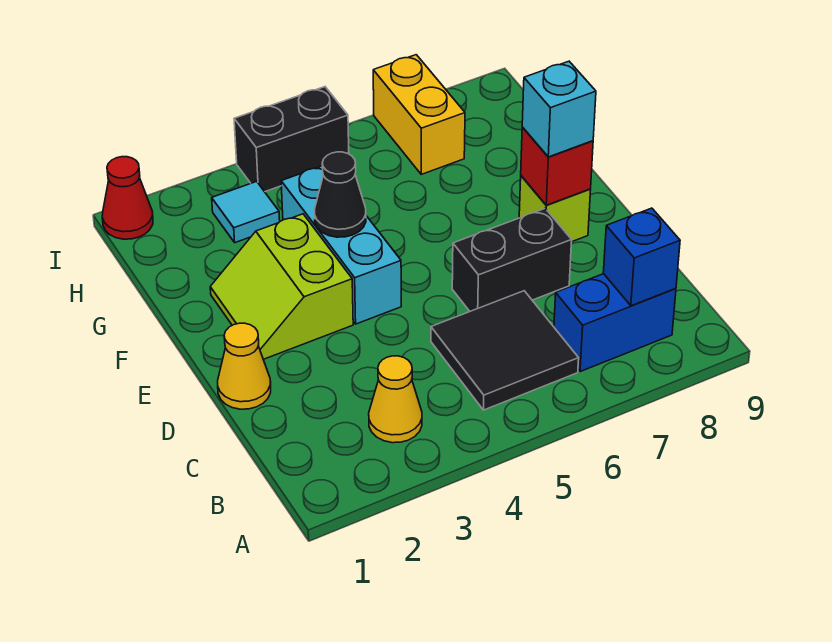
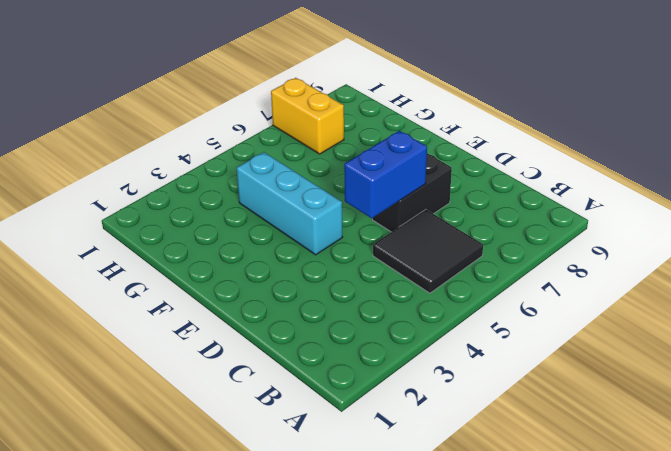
blue brick D5:D6 level 2 -> blue brick B7:B8 level 1
none -> yellow cone B3 level 1
none -> yellow cone D1 level 1
none -> lime slope E2:F3 level 1 top 3

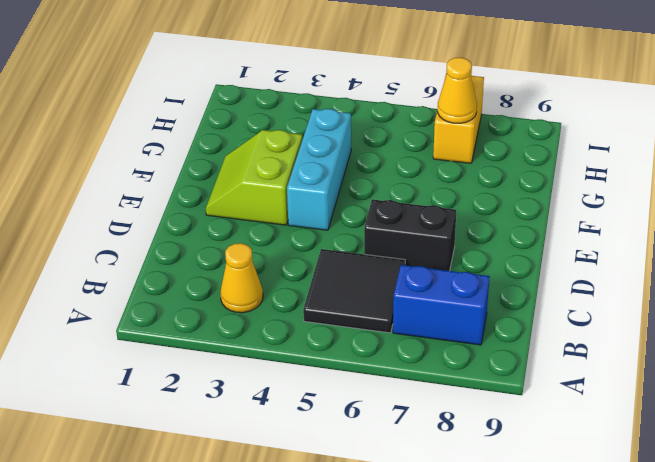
yellow cone H7 level 2 -> yellow cone D1 level 1
none -> lime brick E8 level 1
none -> cyan tile H3 level 1
none -> red cone I1 level 1

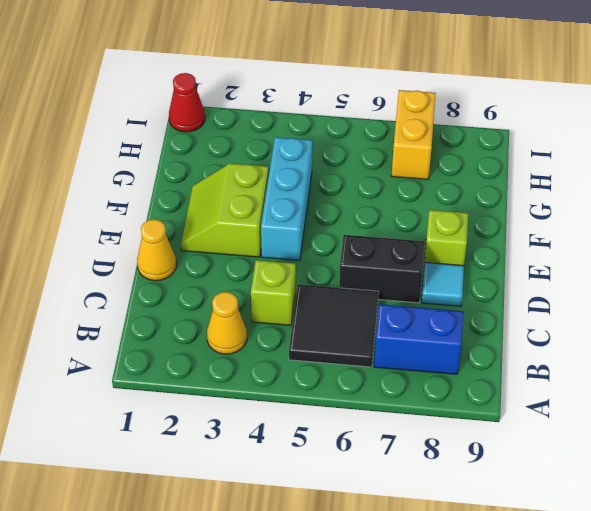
lime brick C4 level 1 -> none
cyan tile D8 level 1 -> cyan tile H3 level 1
none -> black brick I4:I5 level 1
none -> blue brick B8 level 2
none -> red brick E8 level 2

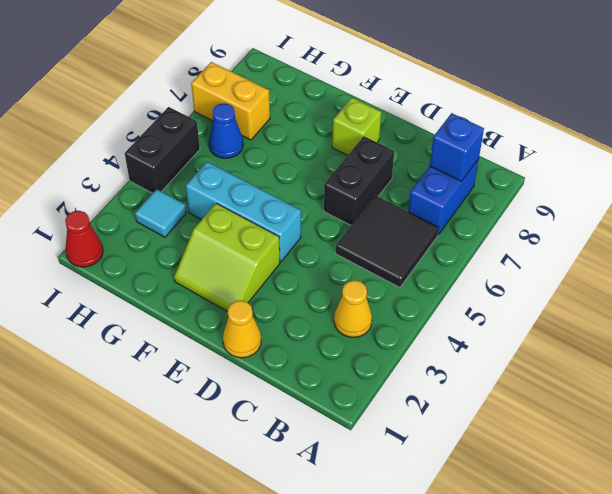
blue cone H6 level 1 -> none
none -> red brick E8 level 2
none -> black cone F4 level 2
none -> cyan brick E8 level 3

